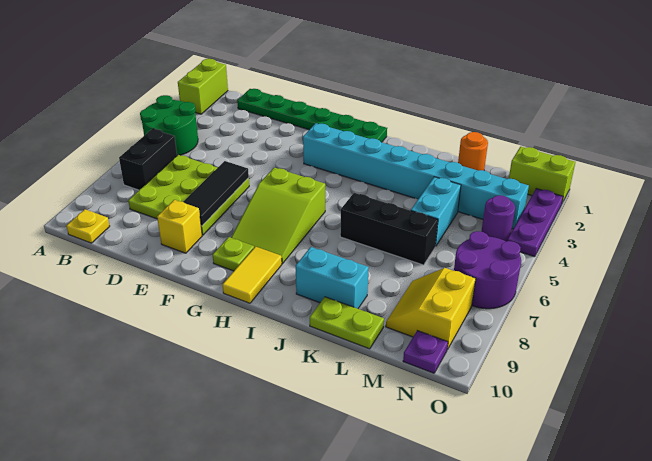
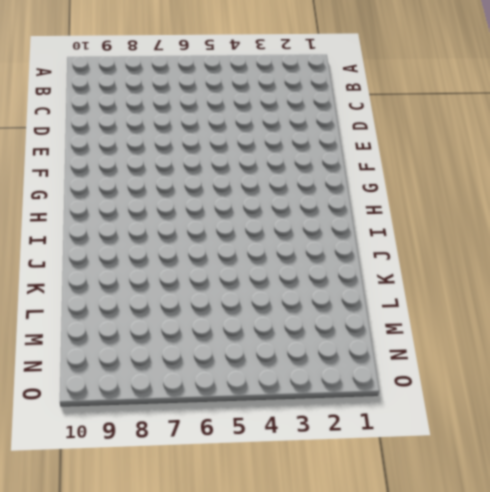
none -> lime brick A1:A2 level 1
none -> green round brick A4:B5 level 1
none -> black brick B6:B7 level 1

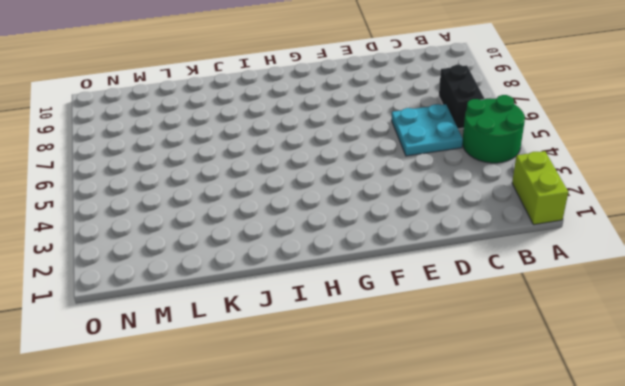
cyan plate C5:D6 level 1 -> lime plate C6:E8 level 1
none -> yellow plate B10 level 1
none -> green plate C1:H1 level 1
none -> yellow brick E9 level 1

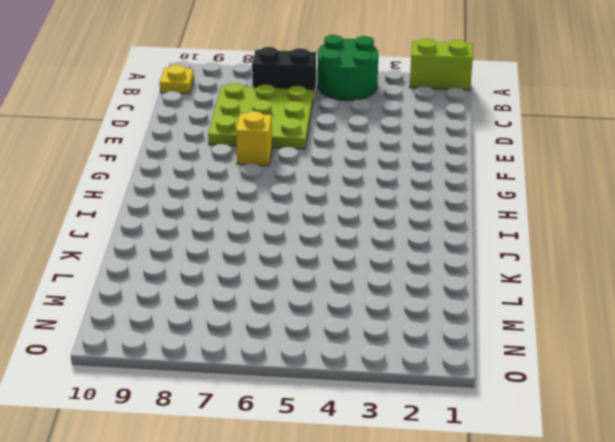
yellow brick F7 level 1 -> yellow brick E9 level 1
none -> green plate C1:H1 level 1
none -> cyan brick G3:N3 level 1
none -> lime slope G6:H8 level 1 top 6

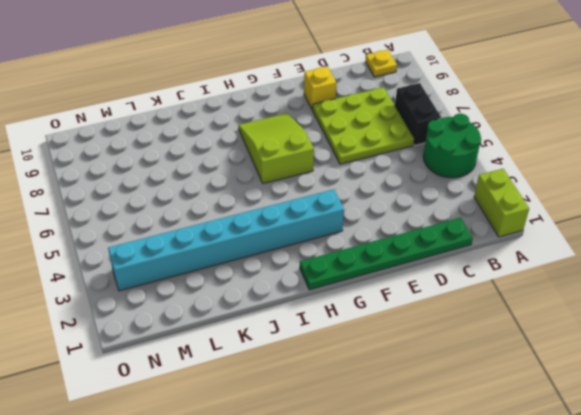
none -> lime plate G9 level 1
none -> yellow tile H9:H10 level 1
none -> black brick J6:L6 level 1

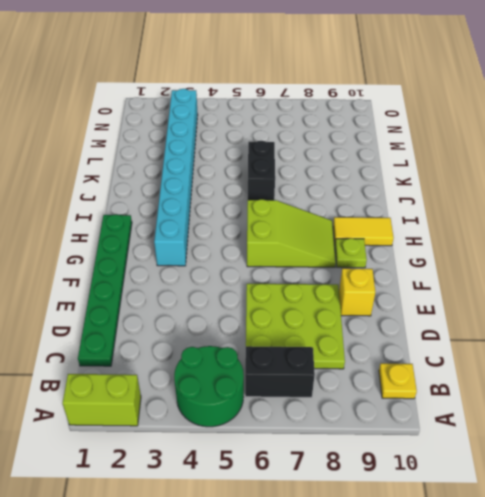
black brick J6:K6 level 1 -> black brick J6:L6 level 1
none -> cyan brick J9:K9 level 1
none -> lime plate K10:L10 level 1
none -> orange round brick L1 level 1

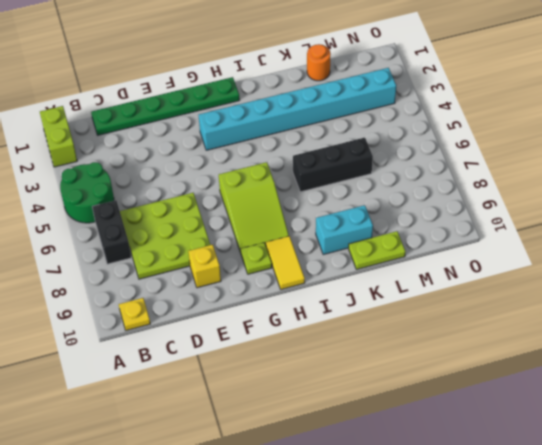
none -> cyan brick L4:L5 level 1
none -> yellow slope M8:N9 level 1 top N
none -> lime brick N1:O1 level 1

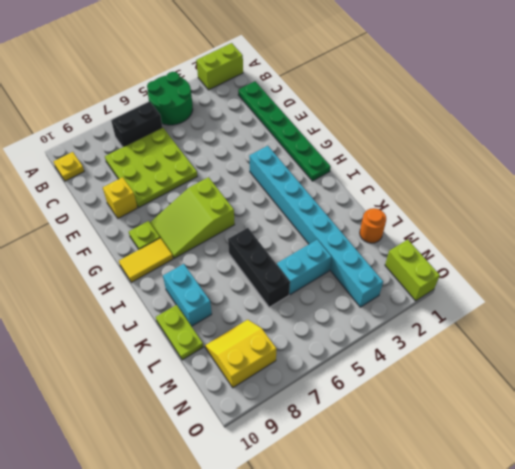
none -> purple round brick N4 level 1
none -> purple round brick N6:O7 level 1
none -> purple plate N10 level 1

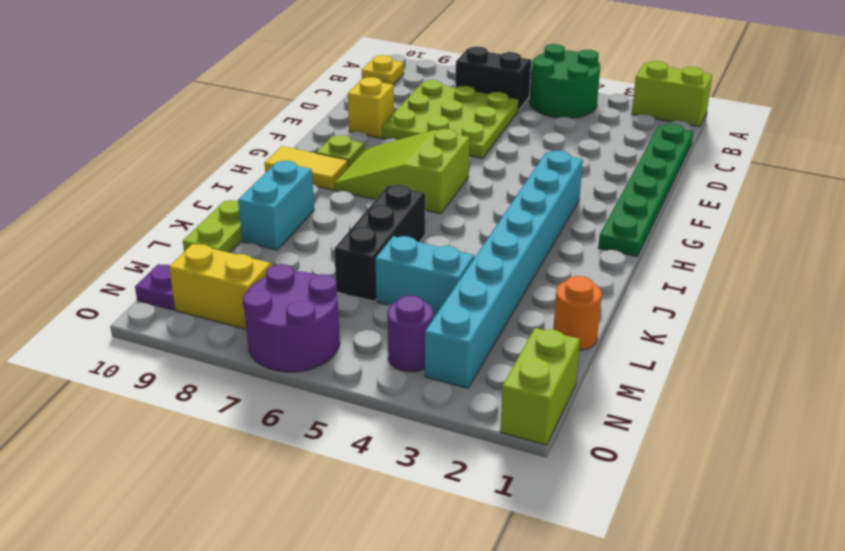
none -> purple plate O2:O4 level 1
none -> black tile E6:E8 level 2

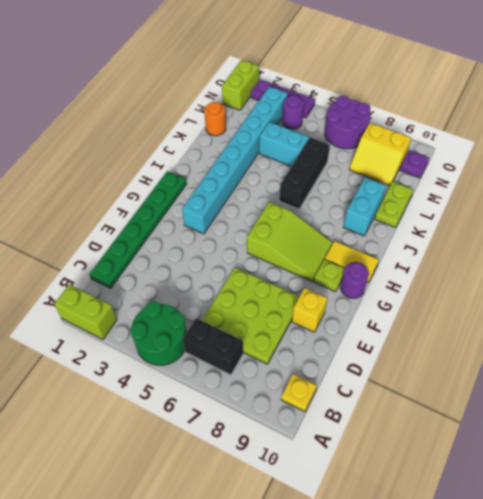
purple round brick G10 level 1 -> none
none -> black tile E6:E8 level 2

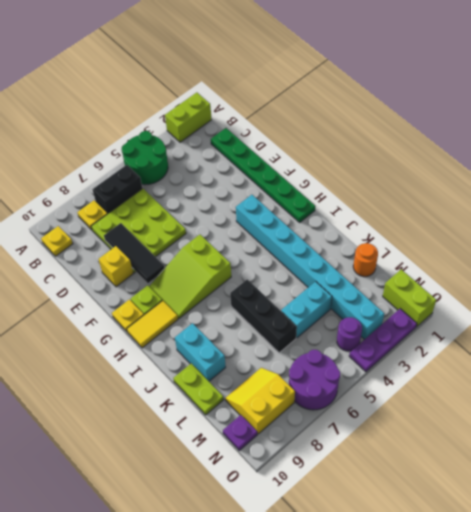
yellow plate B8 level 1 -> none
black tile D8:F8 level 2 -> black tile E6:E8 level 2
yellow plate G10 level 1 -> none

